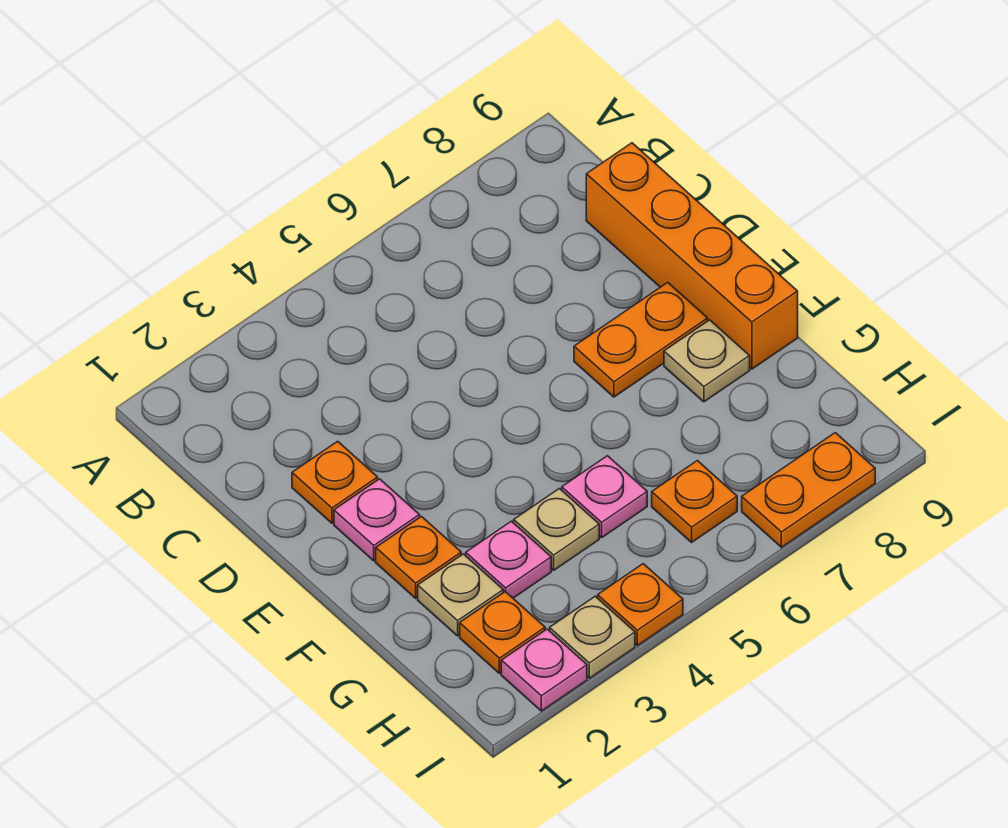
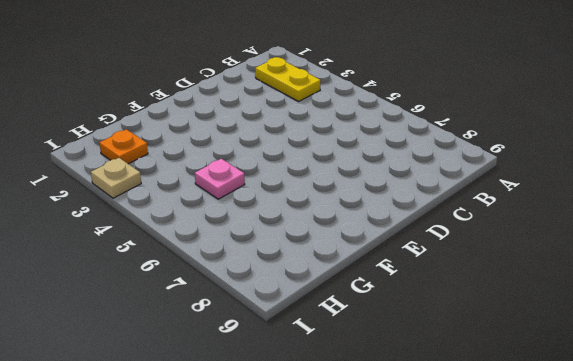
yellow plate B2:B3 level 1 -> none
none -> orange brick C9:F9 level 1
none -> orange plate D2 level 1
none -> pink plate E2 level 1

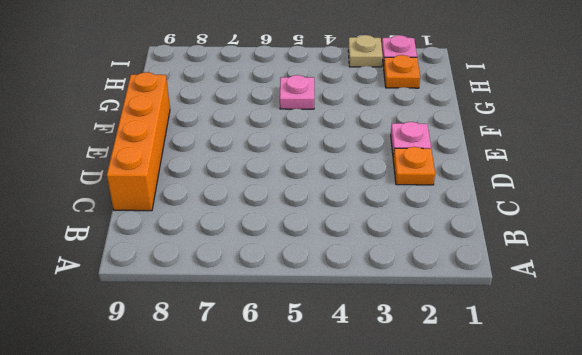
none -> orange plate E7:E8 level 1
none -> orange plate F2 level 1
none -> tan plate F8 level 1

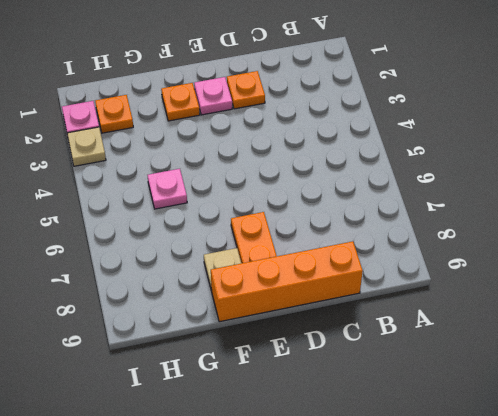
none -> tan plate G2 level 1
none -> pink plate G3 level 1
none -> tan plate G4 level 1

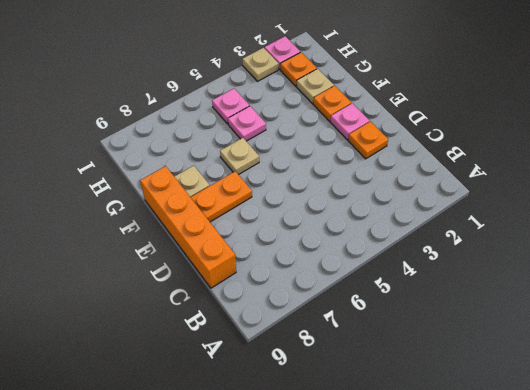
tan plate F6 level 1 -> tan plate G4 level 1
pink plate H5 level 1 -> pink plate G3 level 1
none -> orange plate H6 level 1
none -> orange plate I4 level 1
none -> orange plate I7:I8 level 1

